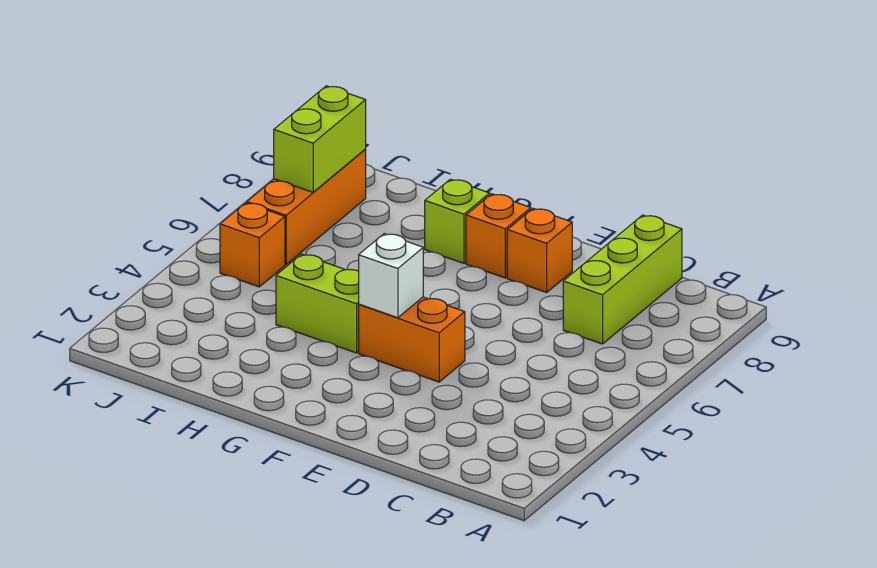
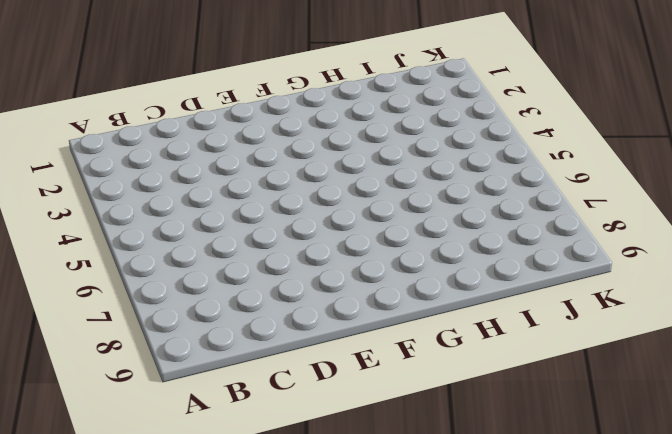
none -> lime brick C7:C9 level 1
none -> orange brick E4:F4 level 1

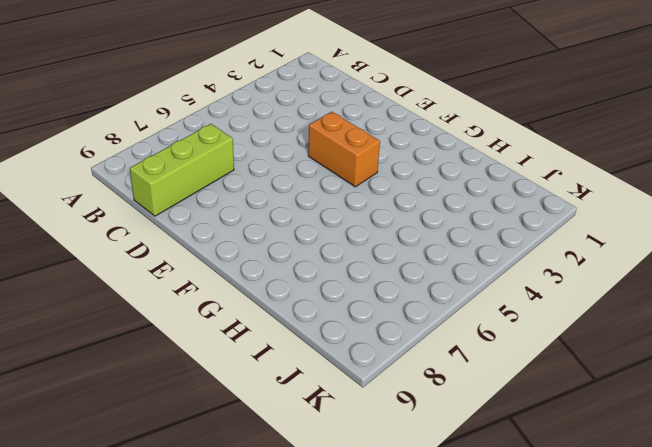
none -> orange brick E8 level 1
none -> orange brick F8 level 1

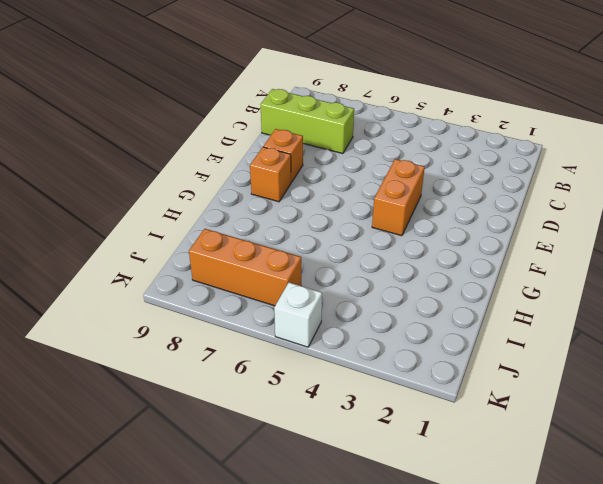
white brick K5 level 1 -> white brick F4 level 2
none -> lime brick G4:H4 level 1
none -> lime brick G8 level 1

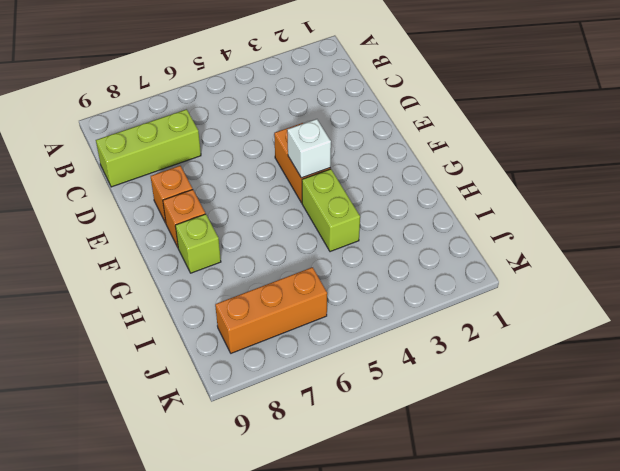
none -> orange brick J5 level 1
none -> lime brick J7:J8 level 2

